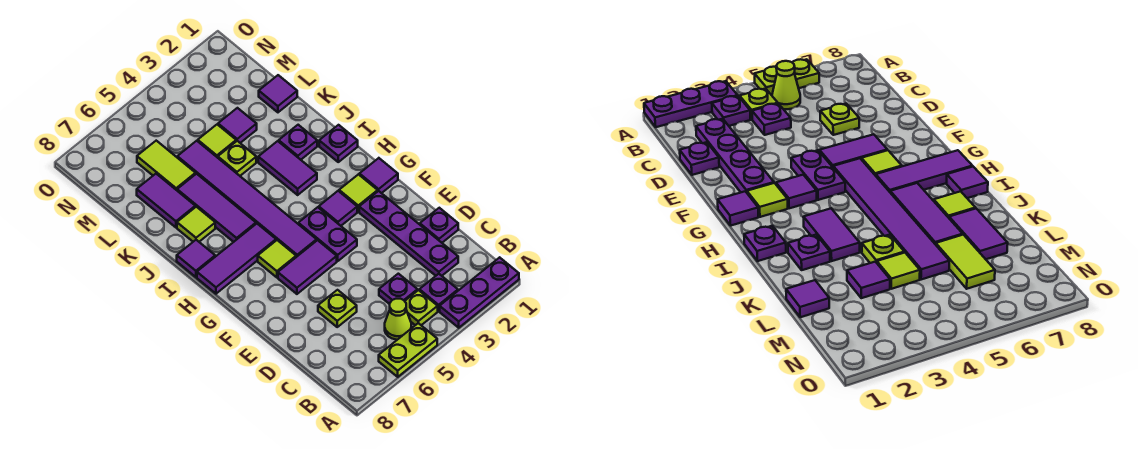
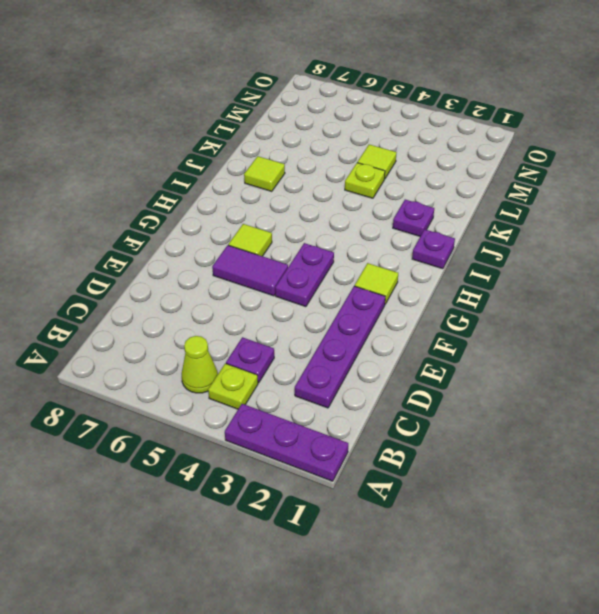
none -> lime plate A5:A6 level 1
none -> purple plate B3 level 1
none -> purple plate D1 level 1

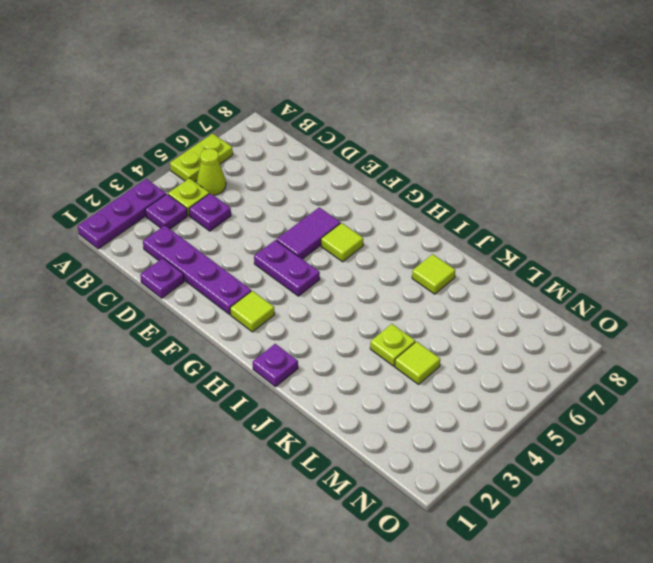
none -> lime plate D6 level 1
none -> purple tile G1 level 1
none -> purple tile G3 level 1

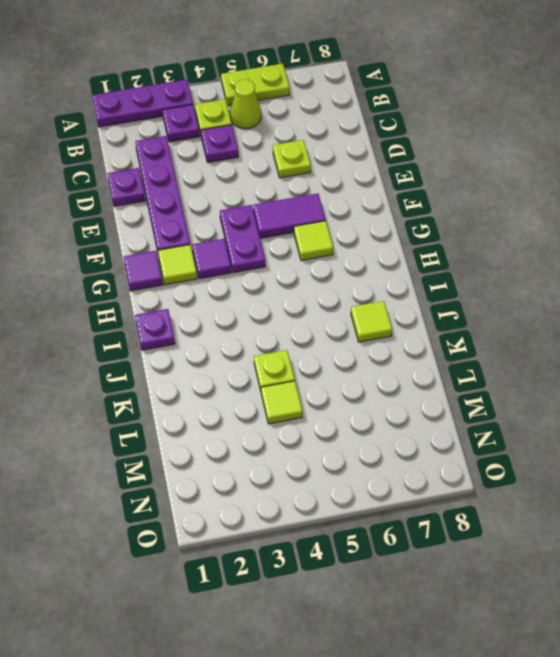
none -> purple tile G5:L5 level 1
none -> purple tile H6:H8 level 1
none -> purple tile I3:J3 level 1

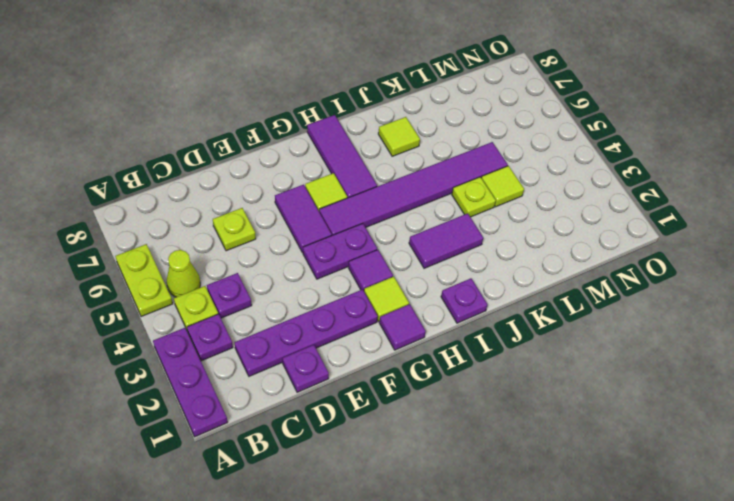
none -> purple tile I6:K6 level 1
none -> purple tile I8 level 1
none -> purple plate J2 level 1

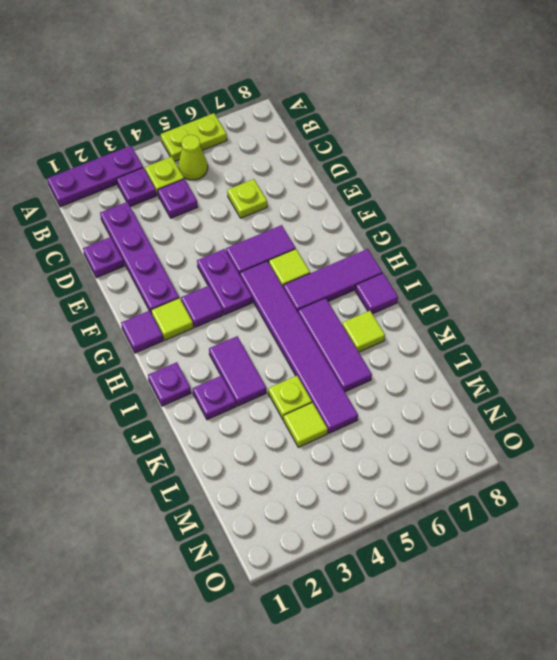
none -> purple tile K7:L7 level 1
none -> purple tile L1 level 1
none -> purple tile L3 level 1

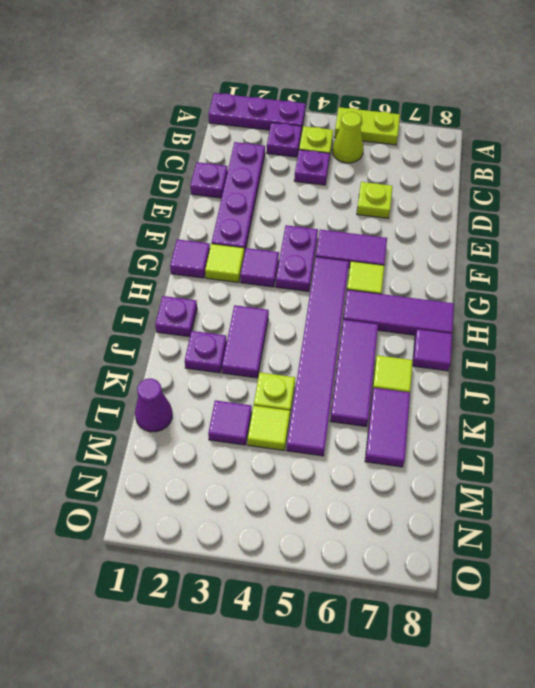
purple cone L1 level 1 -> purple tile L1 level 1
none -> lime tile L6:M6 level 1

